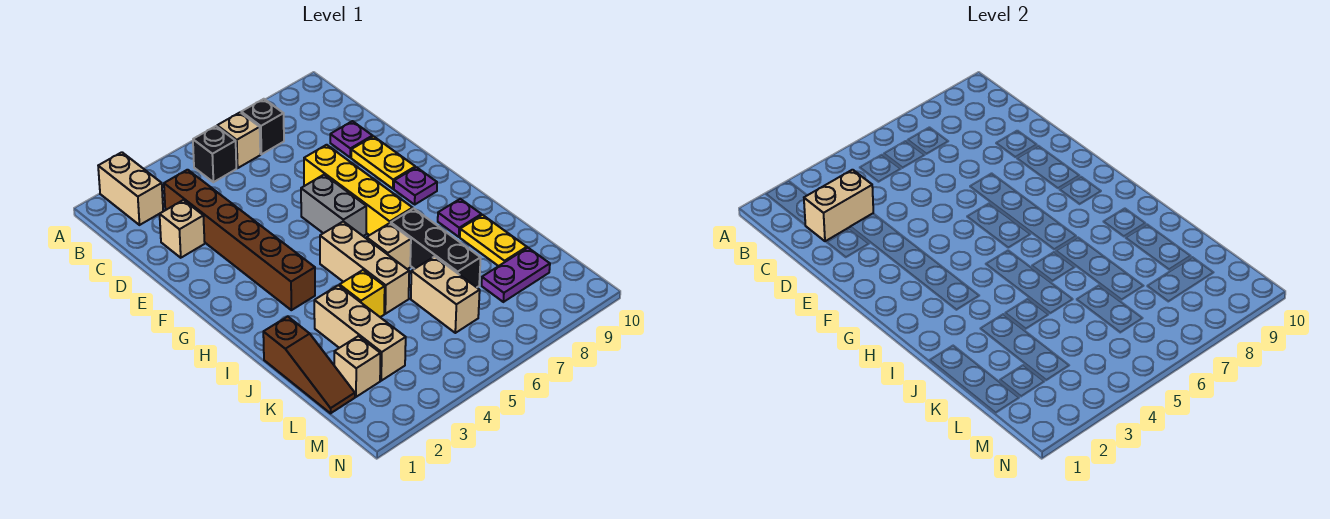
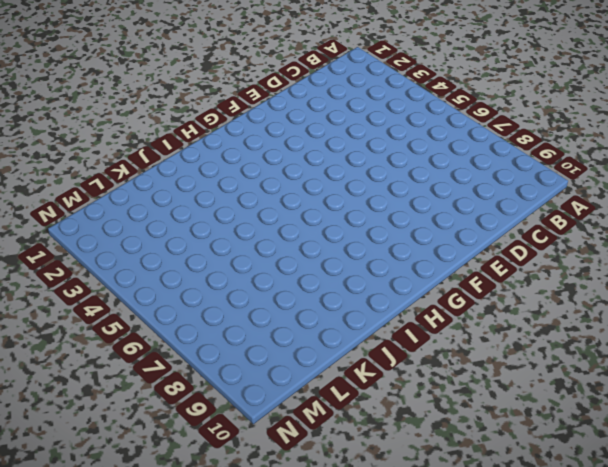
none -> tan brick A2:B2 level 1
none -> black brick B5 level 1
none -> tan brick B6 level 1

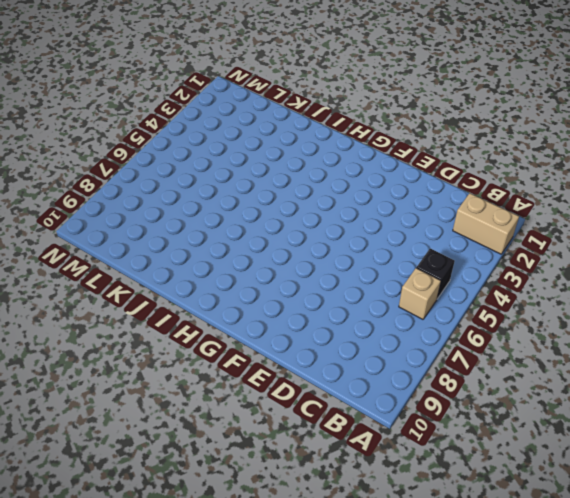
none -> black brick B7 level 1
none -> brown brick C3:H3 level 1
none -> tan brick D2 level 1

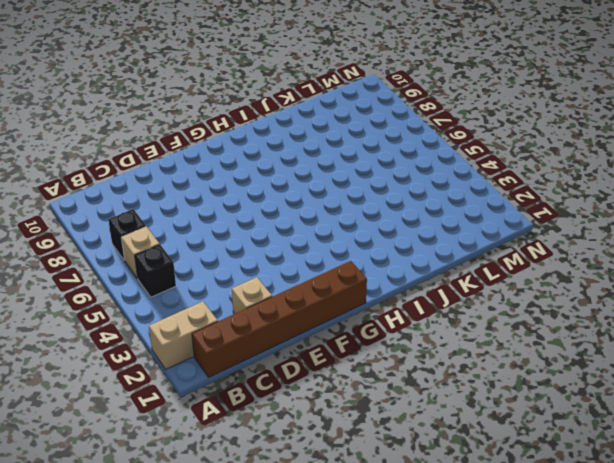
brown brick B1:G1 level 1 -> brown brick C3:H3 level 1
none -> purple plate D9 level 1
none -> yellow brick E7:H7 level 1
none -> yellow plate E9:F9 level 1

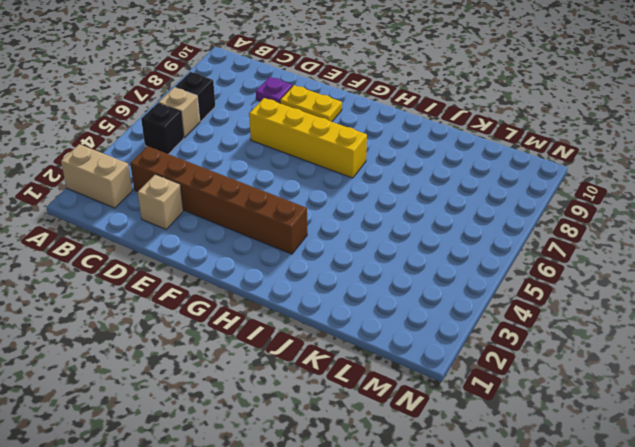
none -> grey brick F6:G6 level 1
none -> purple plate G9 level 1
none -> tan brick H5:J5 level 1

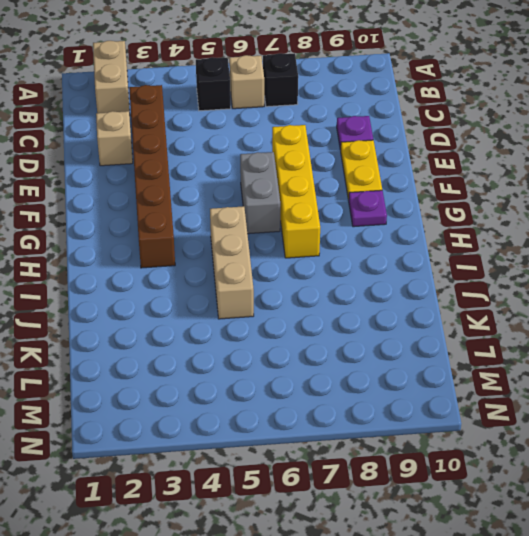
none -> tan brick I6 level 1
none -> black brick I7:K7 level 1
none -> purple plate I9 level 1

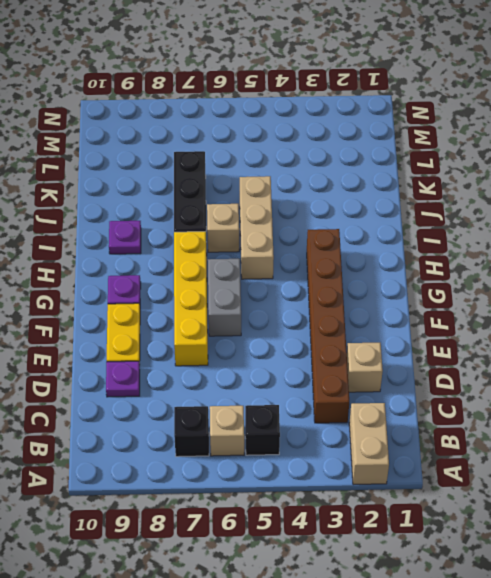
none -> brown slope J1:L1 level 1 top J
none -> tan brick J3:L3 level 1
none -> yellow brick J4 level 1

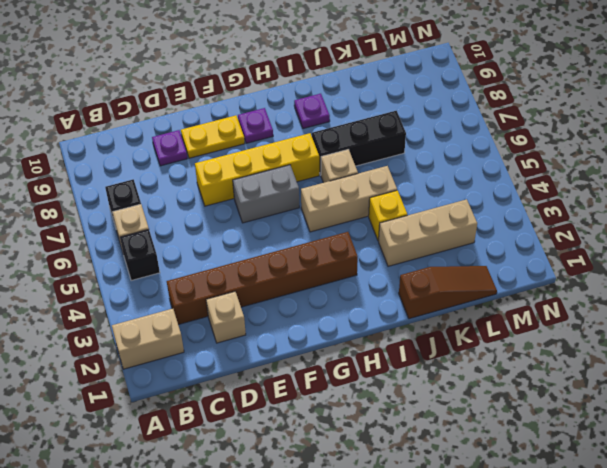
none -> yellow plate J9:K9 level 1
none -> tan brick K6:L6 level 1
none -> tan brick L2 level 1

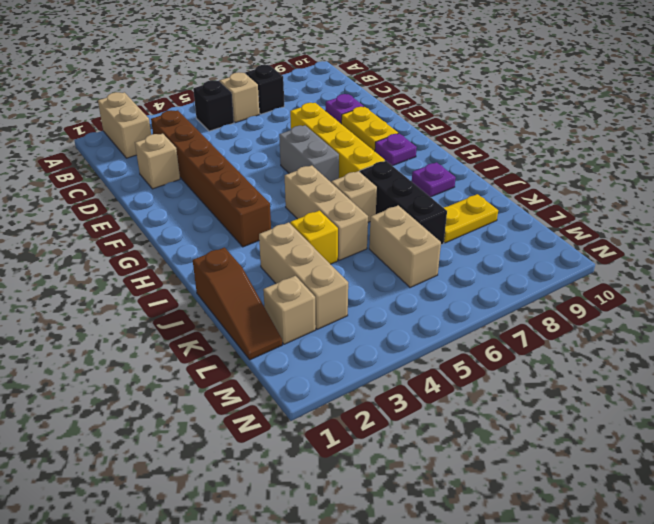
yellow plate K8:K9 level 1 -> yellow plate J9:K9 level 1
none -> purple plate L8:L9 level 1
none -> tan brick C2:C3 level 2

